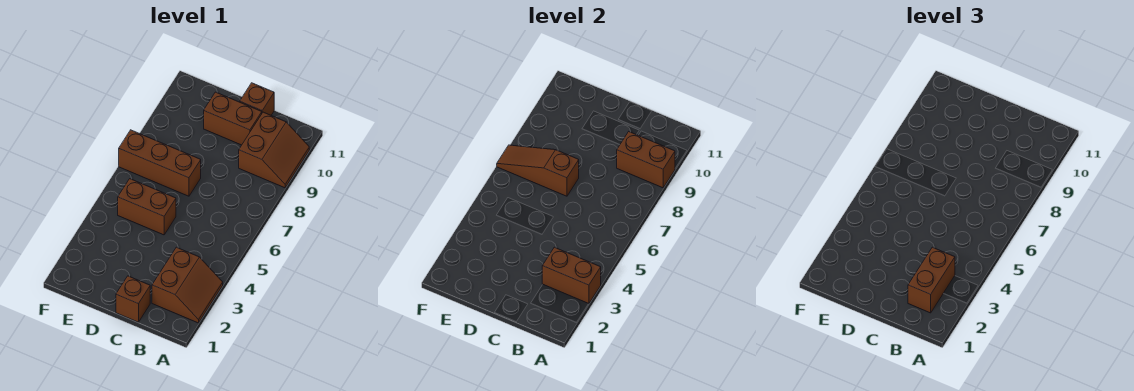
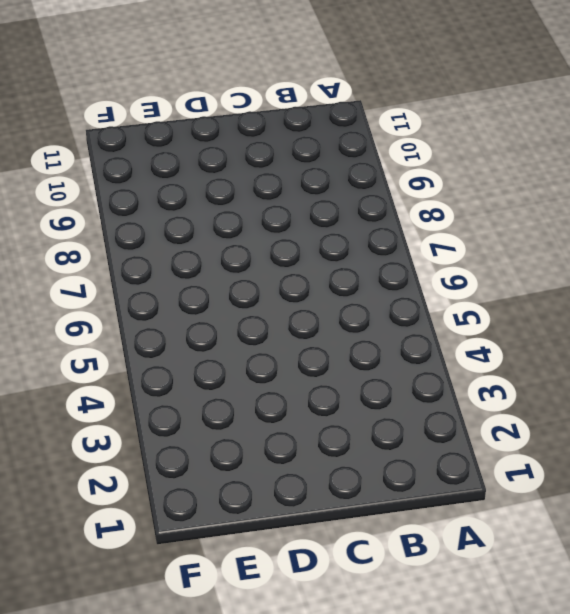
none -> brown slope A2:B3 level 1 top B
none -> brown slope A9:B10 level 1 top B

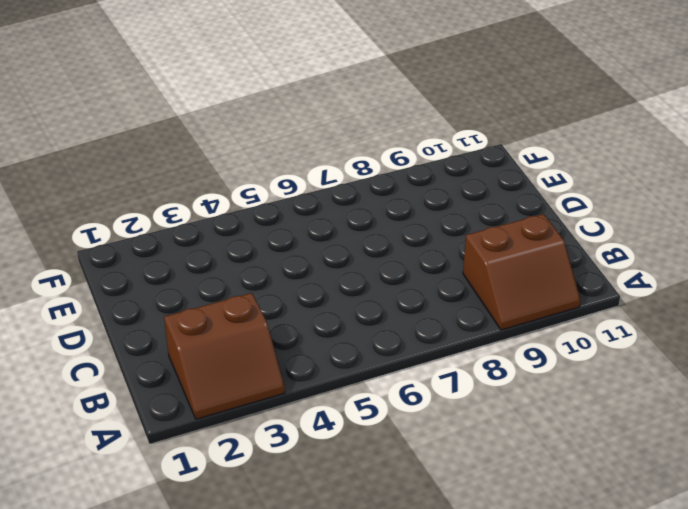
none -> brown brick C1 level 1
none -> brown brick C10:D10 level 1

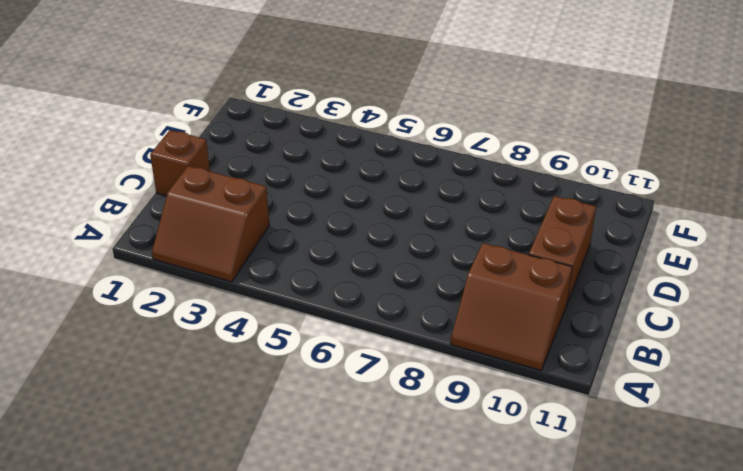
none -> brown brick C11 level 1
none -> brown brick D5:E5 level 1

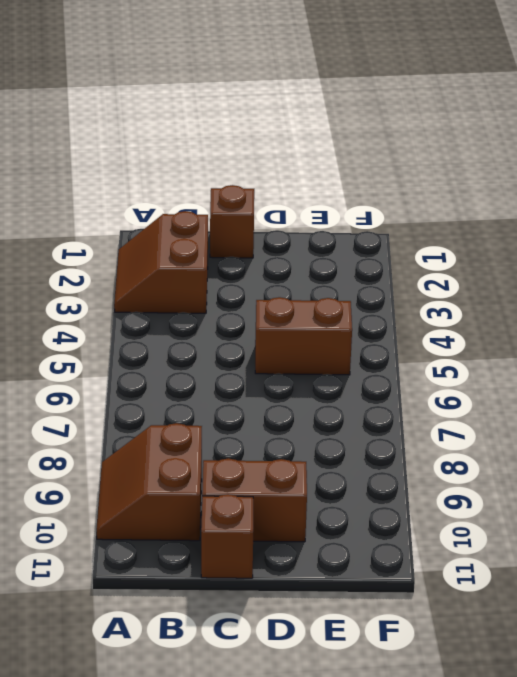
none -> brown brick D7:F7 level 1
none -> brown brick A3:B3 level 2

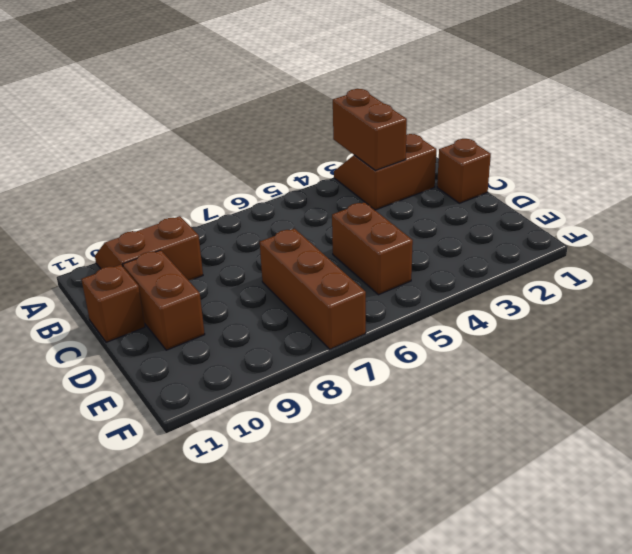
none -> brown brick A9:B9 level 2
none -> brown slope D7:F7 level 2 top D

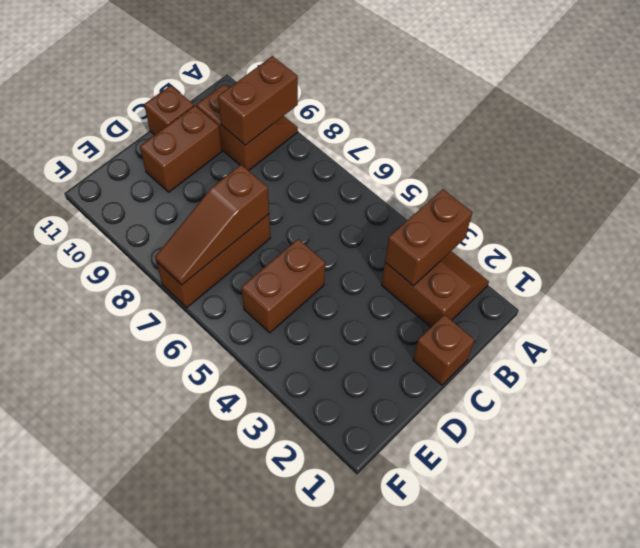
none -> brown brick B2:B3 level 3

